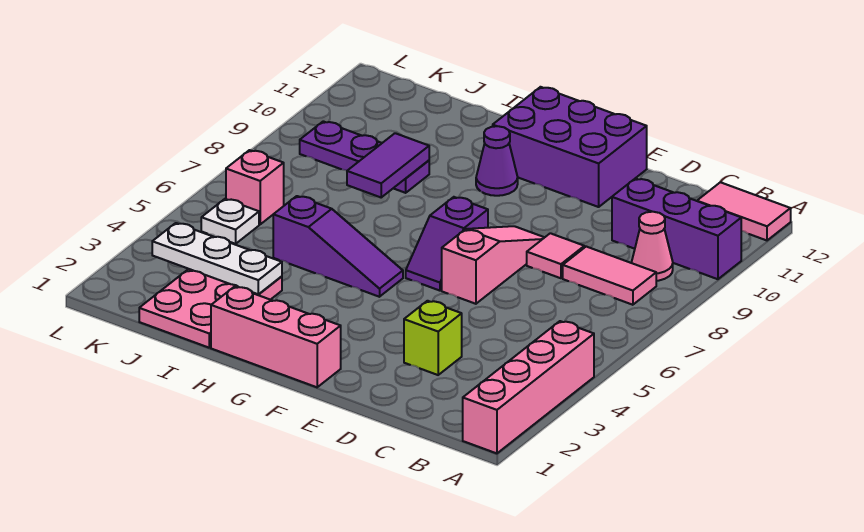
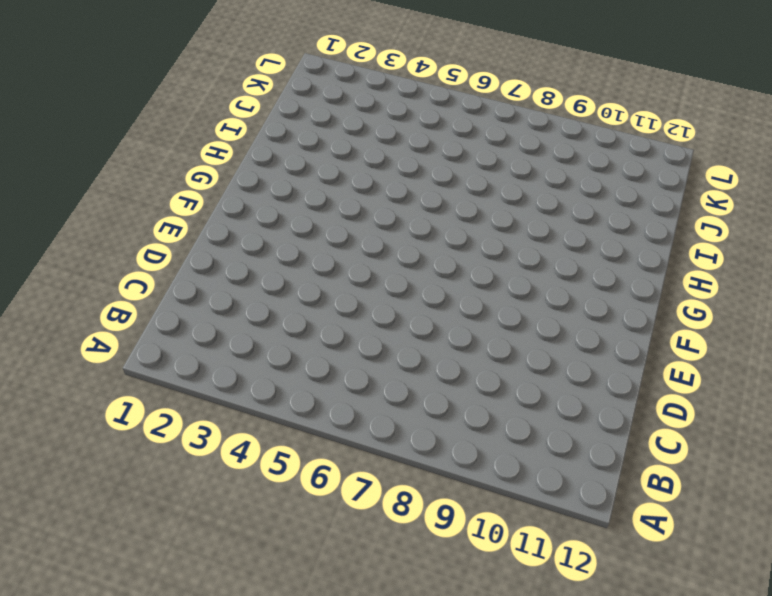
none -> pink brick A1:A4 level 1
none -> purple brick A10:C10 level 1
none -> pink tile A12:B12 level 1

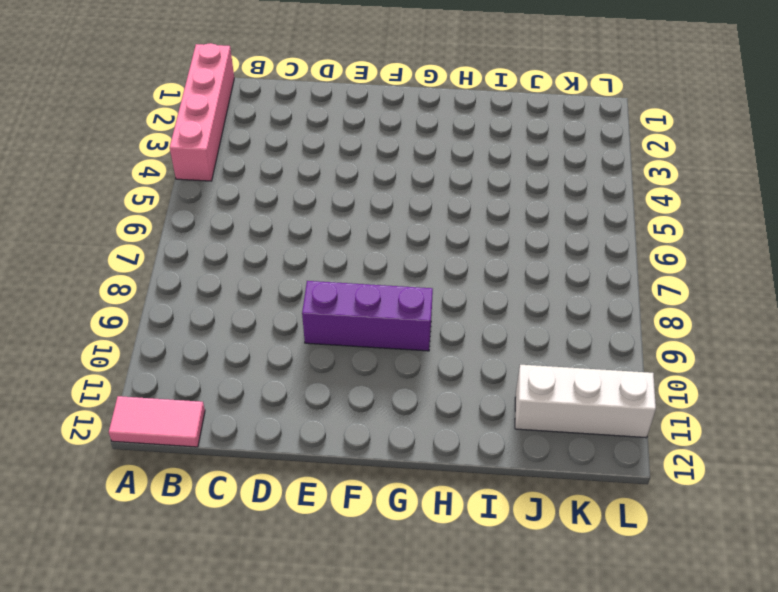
purple brick E9:G9 level 1 -> purple brick A10:C10 level 1
white brick J11:L11 level 1 -> none
none -> pink tile B8:C8 level 1
none -> pink cone B9 level 1
none -> lime brick D3 level 1

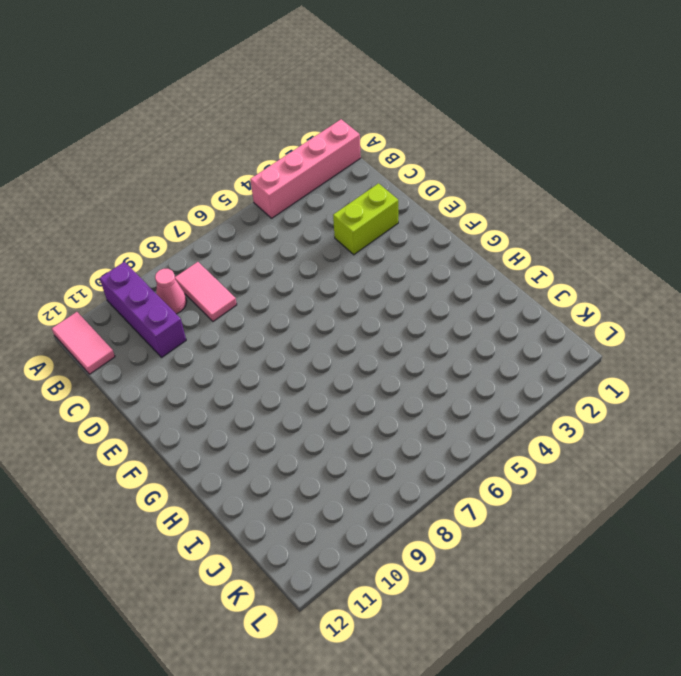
lime brick D2:D3 level 1 -> lime brick D3 level 1
none -> pink tile D8 level 1
none -> pink slope E6:E8 level 1 top 6
none -> purple brick E11:G12 level 1

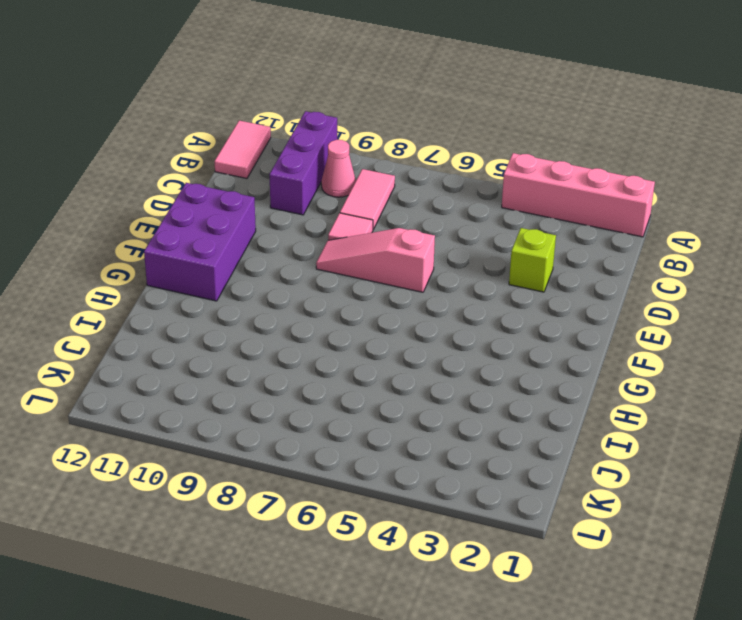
none -> pink brick F1:H1 level 1
none -> purple slope F6:F7 level 1 top 7
none -> purple slope G5:I5 level 1 top I

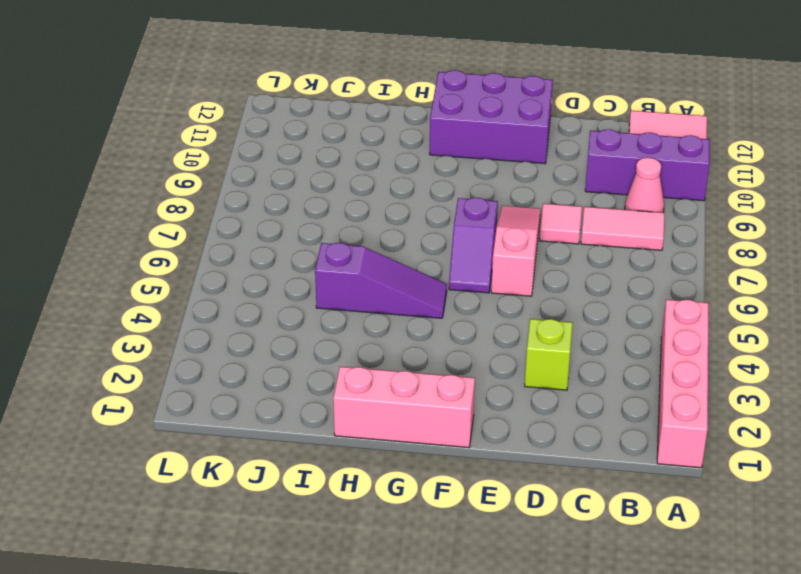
none -> purple cone G10 level 1
none -> pink plate I1:J3 level 1
none -> purple plate I9:K9 level 1

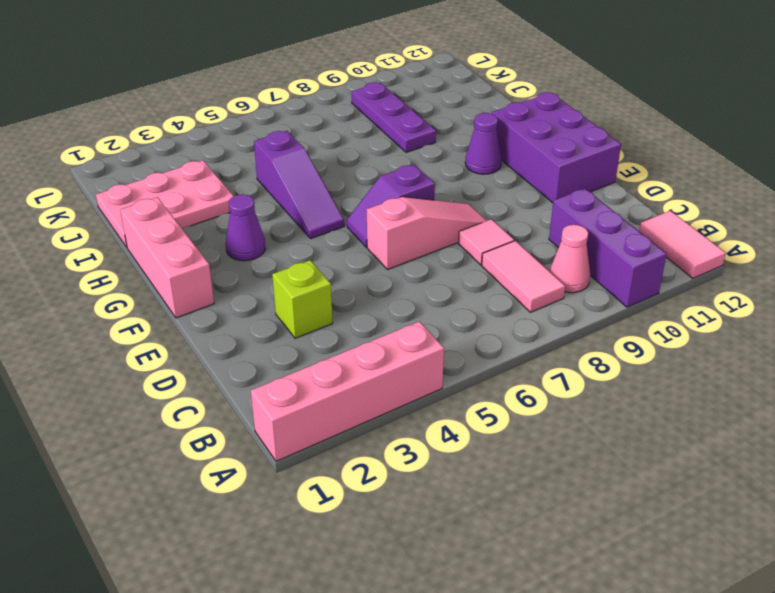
purple cone G3 level 1 -> none
none -> white plate K5 level 1
none -> pink brick K6 level 1
none -> white plate I3:K3 level 2

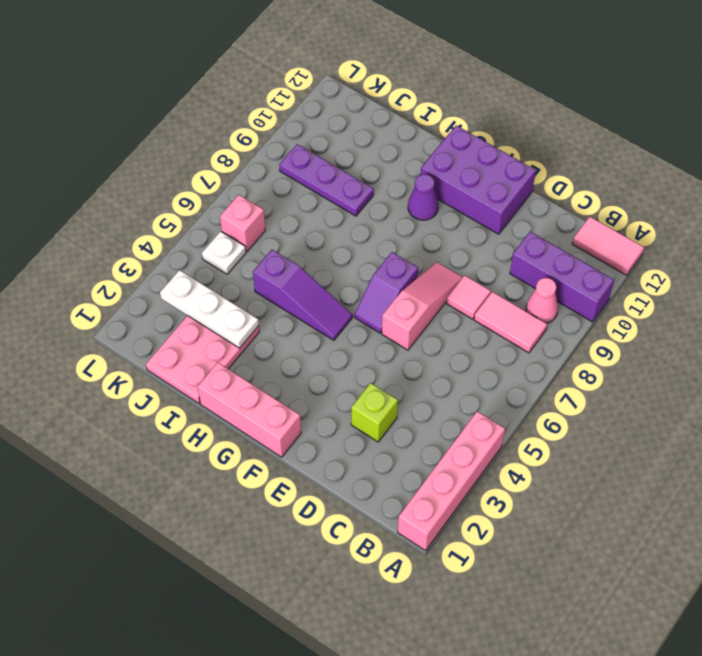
none -> purple tile I8:I9 level 2

